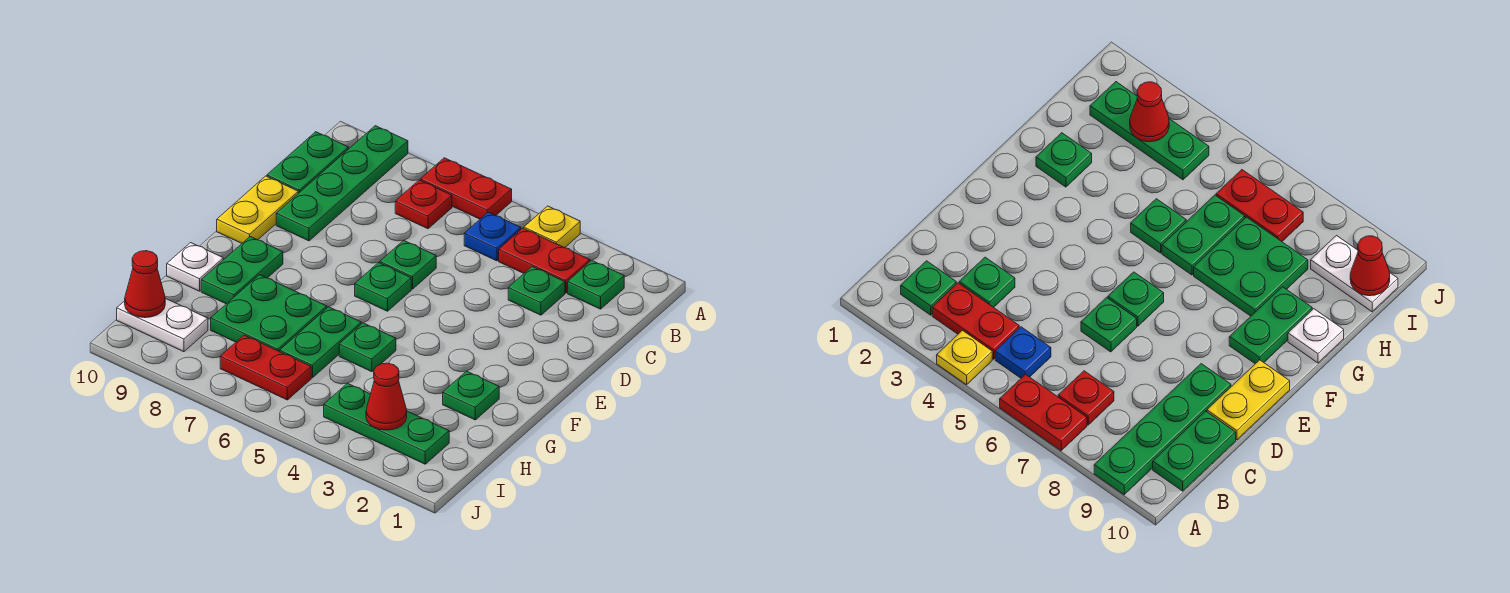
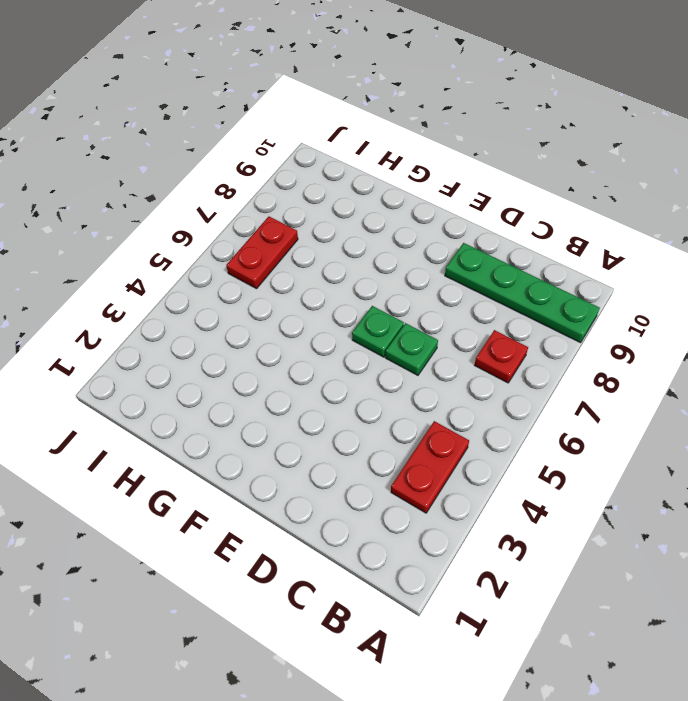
none -> yellow plate A4 level 1
none -> red plate A6:A7 level 1
none -> green plate B2 level 1

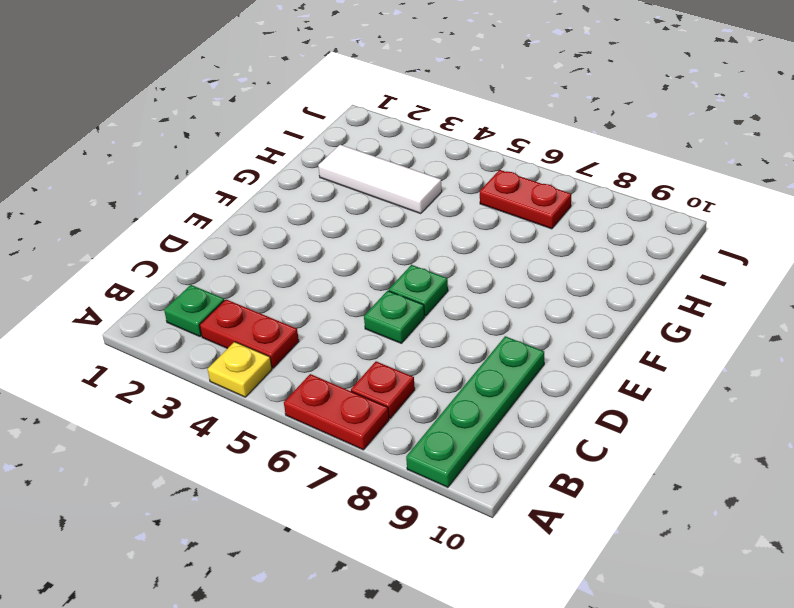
white tile H2:H4 level 1 -> none
none -> blue plate B5 level 1
none -> green plate B10:C10 level 1
none -> green plate C3 level 1

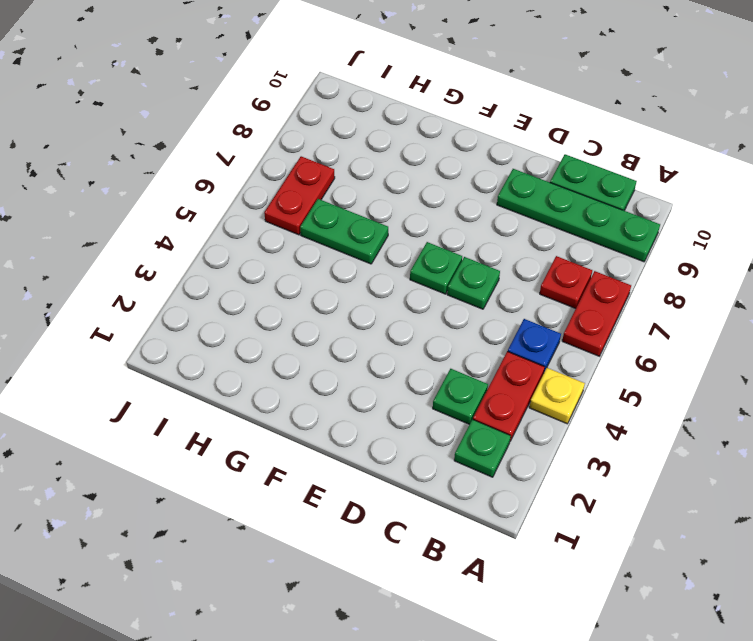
none -> yellow plate D10:E10 level 1
none -> green plate F9:G9 level 1
none -> green plate G2 level 1

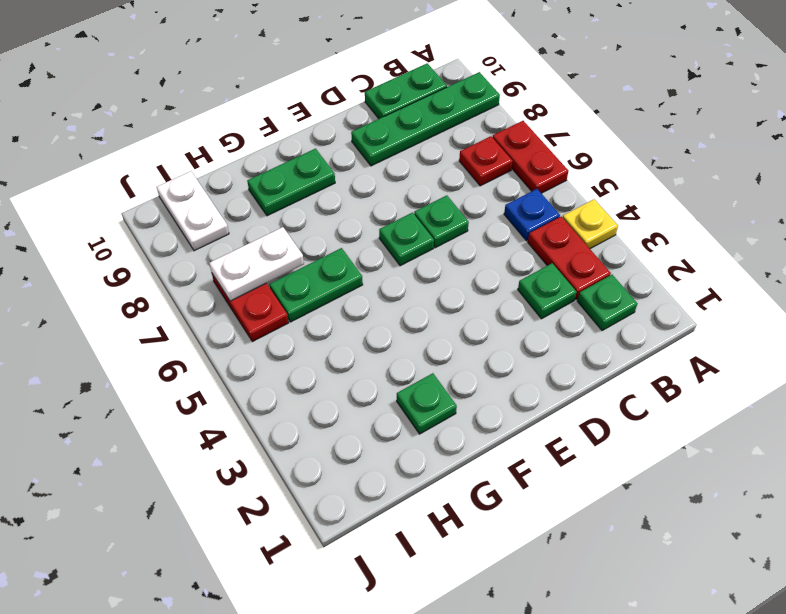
white plate H7:I7 level 2 -> none
none -> yellow plate D10:E10 level 1
none -> green plate G5 level 1
none -> green plate G7:H8 level 1

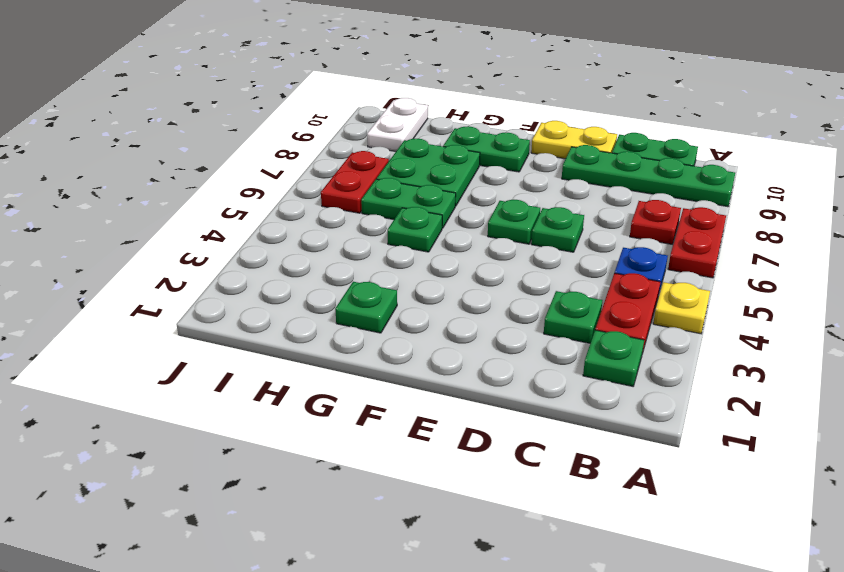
none -> white plate G10 level 1
none -> green plate I2:I4 level 1
none -> red cone I3 level 2

